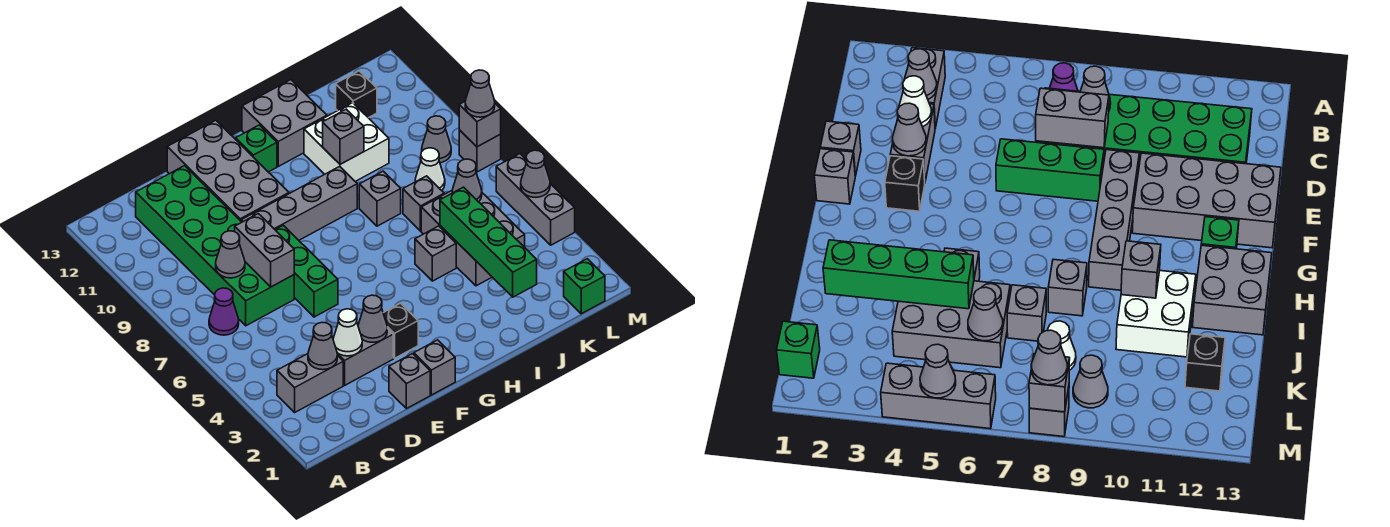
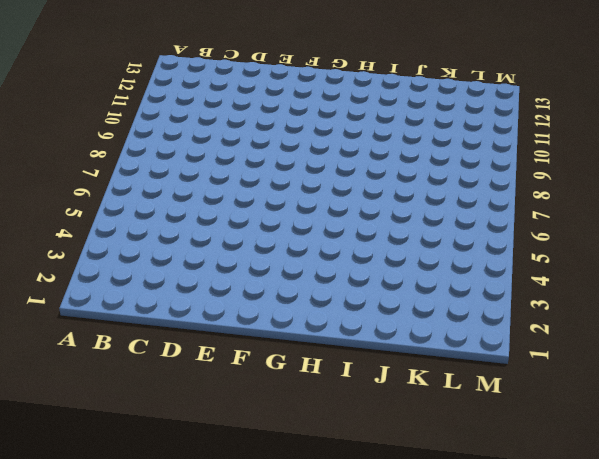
none -> grey brick B3:C3 level 1
none -> purple cone B7 level 1
none -> green brick C7:D12 level 1
none -> grey brick D3:E3 level 1

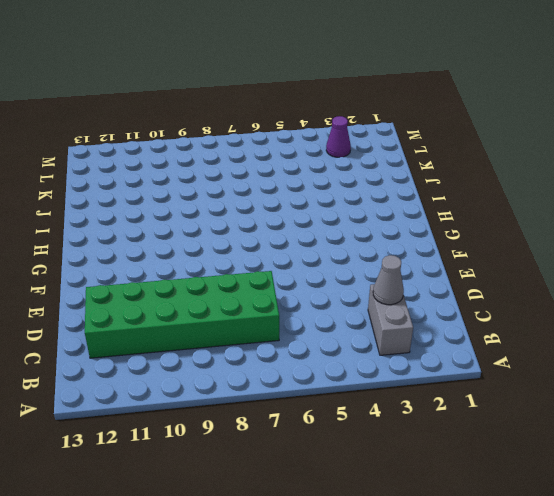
purple cone L3 level 1 -> purple cone B7 level 1
none -> grey brick D3:E3 level 1
none -> grey brick E1 level 1
none -> green brick E6:E8 level 1
none -> grey brick E9:H9 level 1

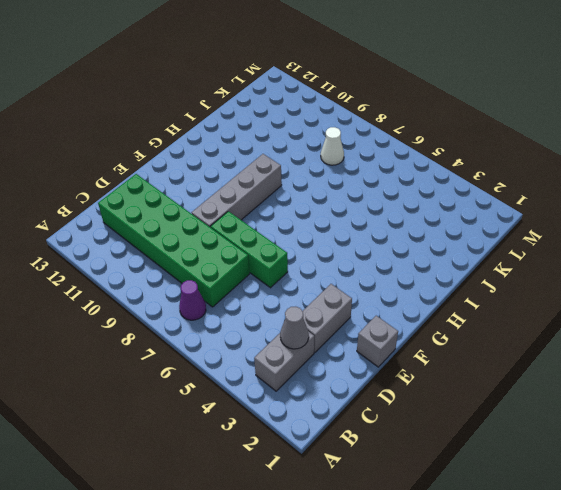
none -> grey brick E10:F13 level 1
none -> grey brick F1 level 1
none -> black brick F3 level 1
none -> green brick G12 level 1

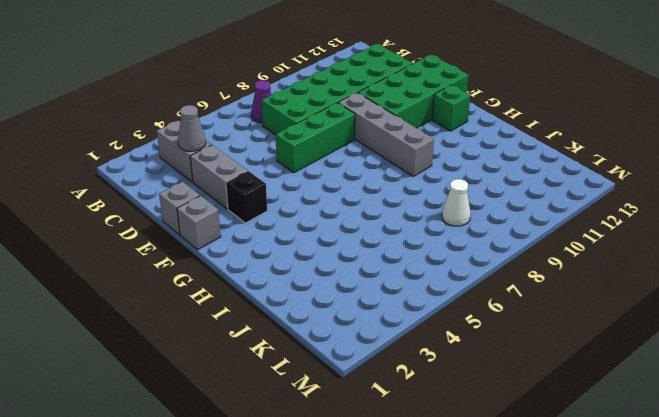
green brick E10:F13 level 1 -> grey brick E10:F13 level 1
none -> grey brick H12:I13 level 1
none -> grey brick I5 level 1
none -> grey brick I8 level 1
none -> white brick I10:J11 level 1

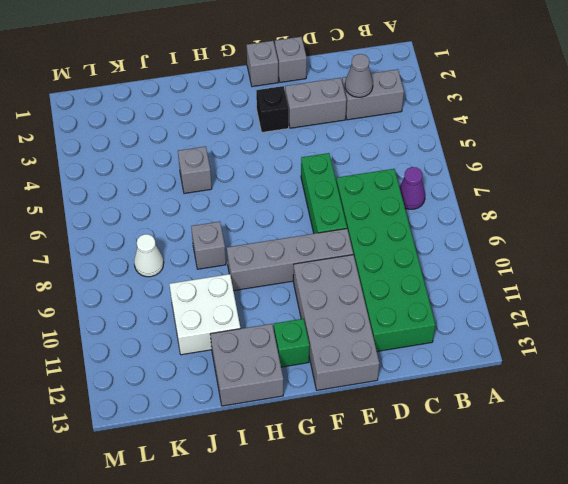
none -> grey brick J4:K6 level 1
none -> grey brick J7 level 1
none -> black brick K12 level 1
none -> green brick L1 level 1

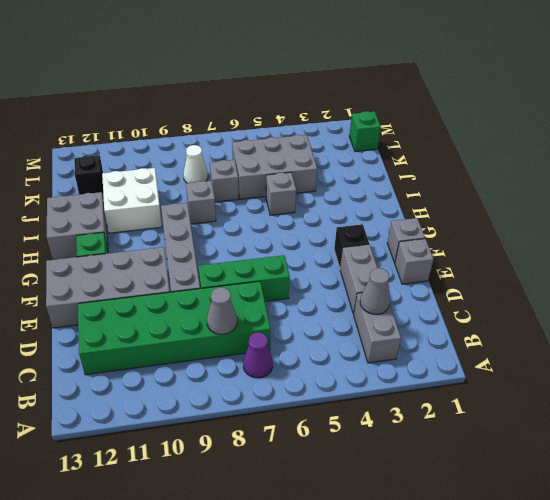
none -> grey cone L9 level 1
none -> grey brick M4:M6 level 1
none -> grey brick M8 level 1
none -> white cone D3 level 2

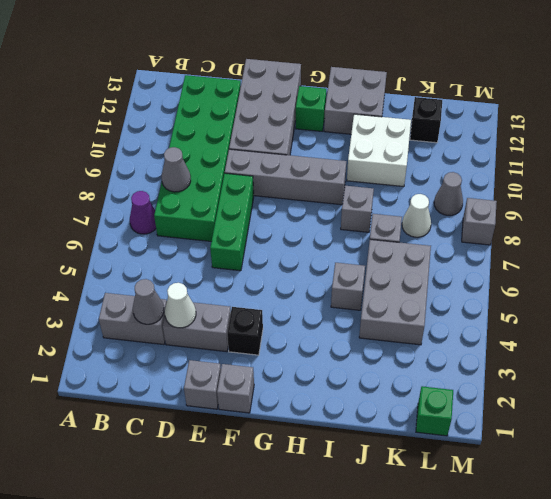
none -> grey brick M4:M6 level 1
none -> grey brick D7:D8 level 2
none -> grey cone E3 level 2
none -> grey brick I10 level 2

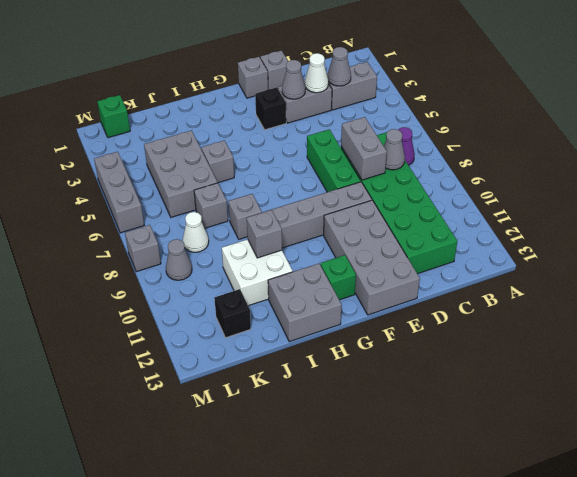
none -> green brick J2:J5 level 2
none -> grey cone K6 level 2
none -> grey cone M5 level 2
none -> grey brick M8 level 2

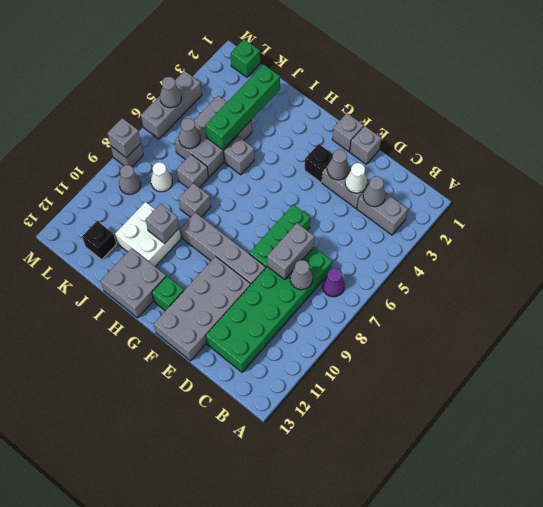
none -> grey cone M8 level 3

